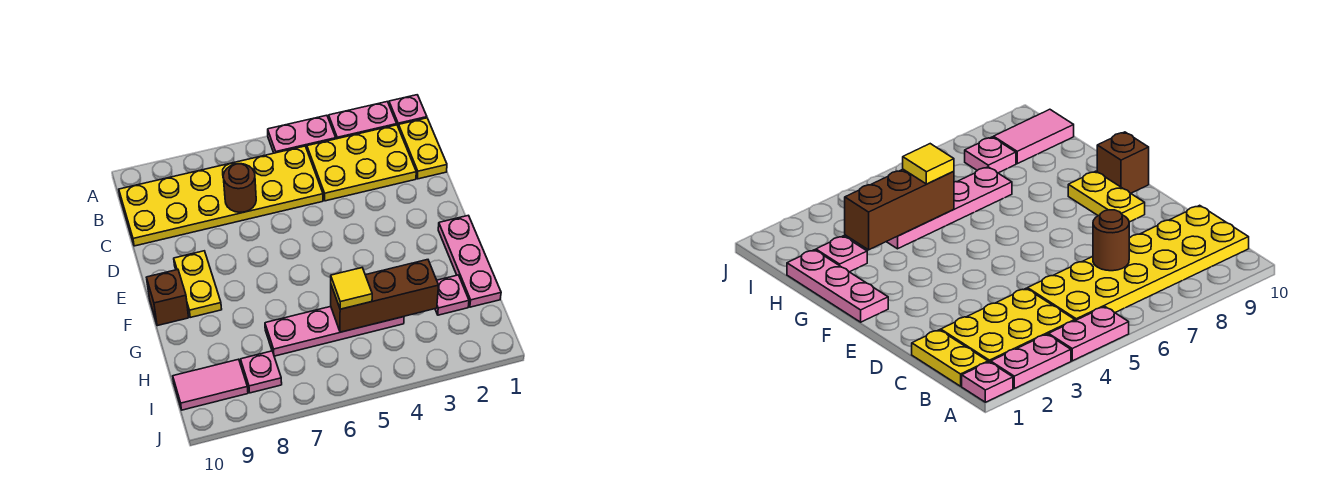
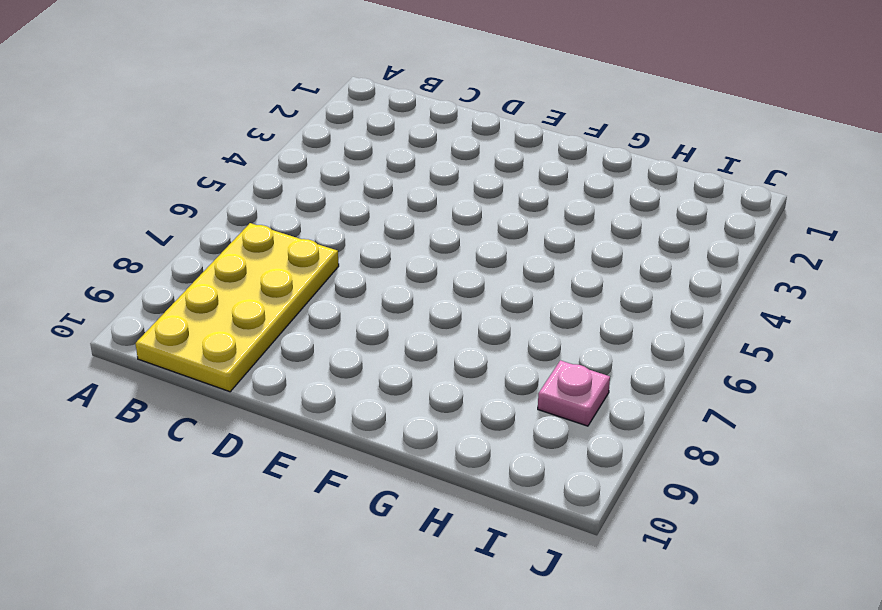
yellow plate B7:C10 level 1 -> yellow plate B5:C10 level 1
none -> pink plate A1 level 1
none -> pink plate A2:A3 level 1
none -> pink plate A4:A5 level 1

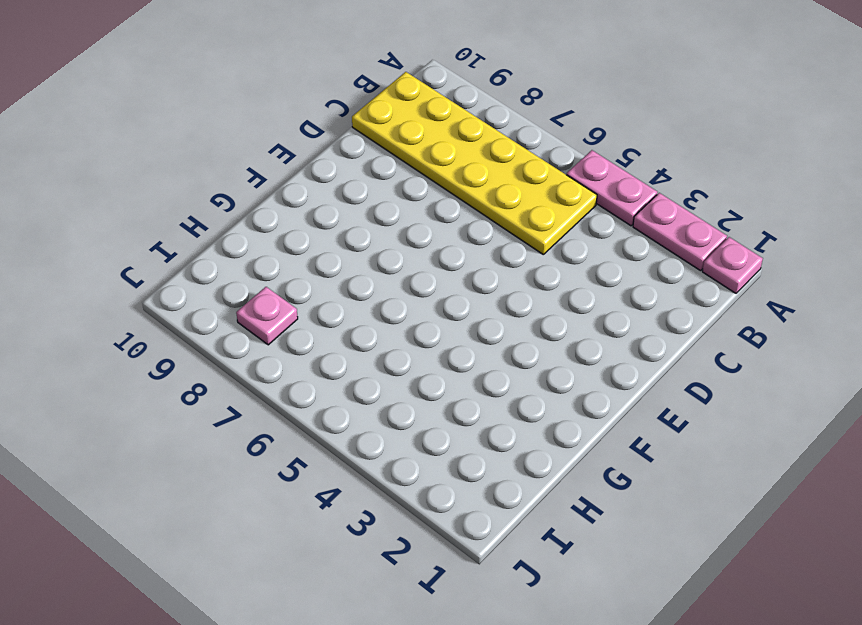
none -> yellow plate B1:C1 level 1
none -> yellow plate B2:C4 level 1
none -> yellow plate E9:F9 level 1

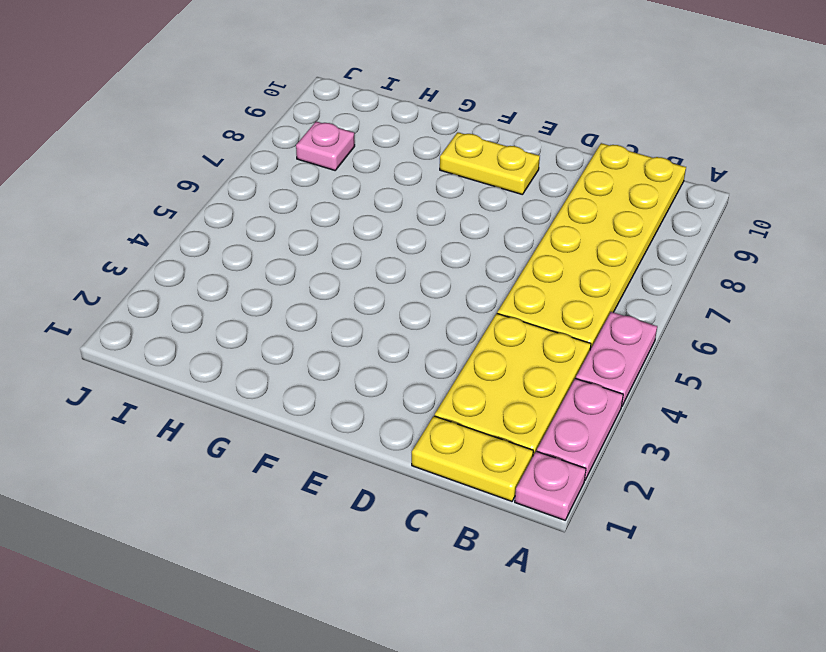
none -> pink plate F1:H1 level 1
none -> brown brick F10 level 1
none -> pink plate H2 level 1

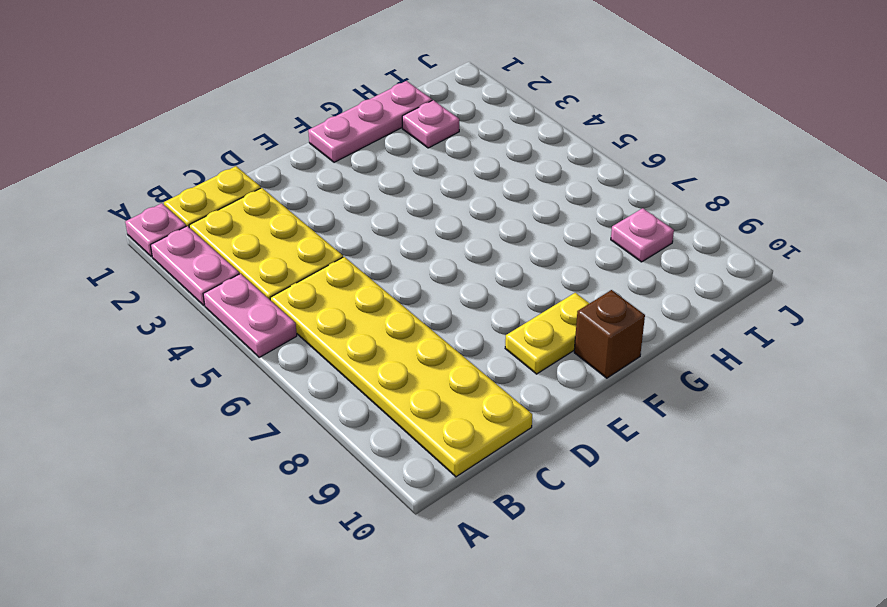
none -> pink plate H4:H7 level 1
none -> pink tile I9:I10 level 1
none -> brown round brick C7 level 2

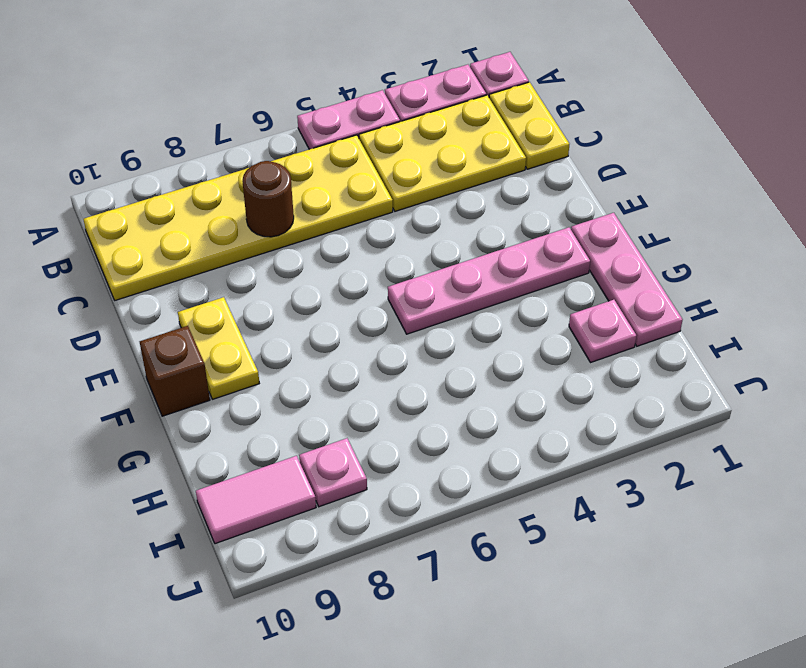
pink plate F2:F5 level 1 -> pink plate H4:H7 level 1
none -> brown brick H3:H5 level 2
none -> yellow tile H5 level 3

